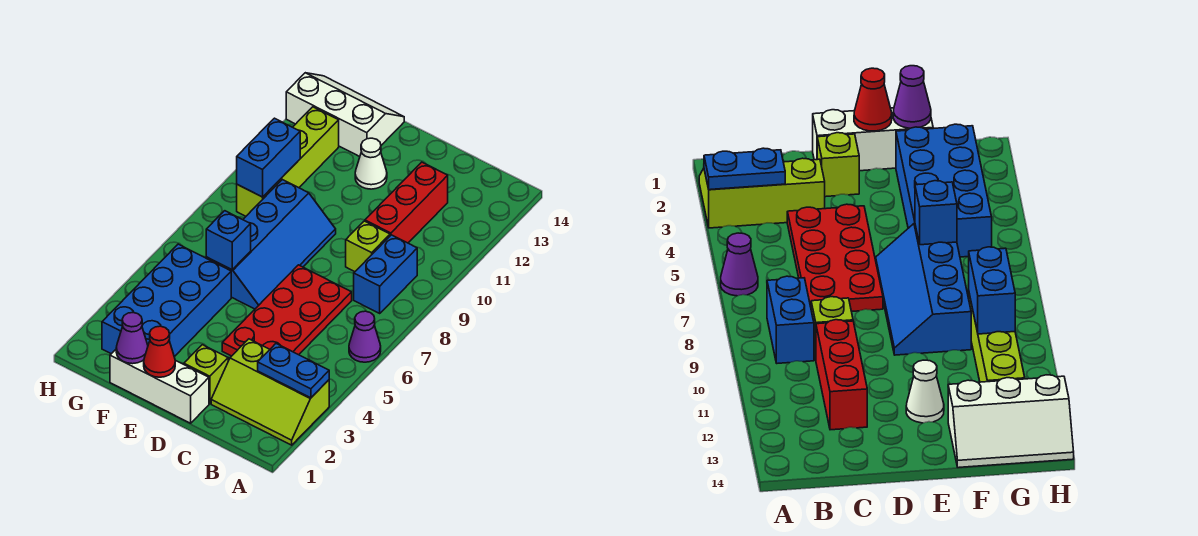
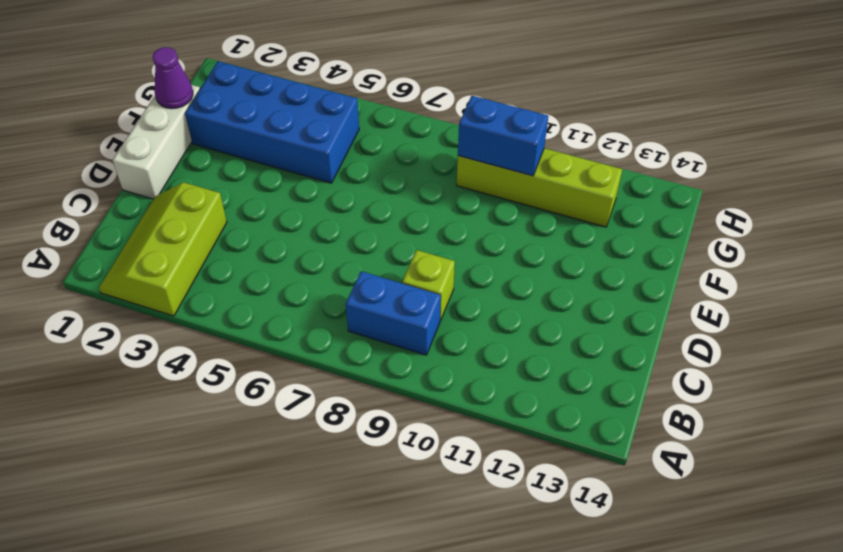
none -> purple cone A6 level 1
none -> red plate C4:D7 level 1
none -> red brick C10:C12 level 1

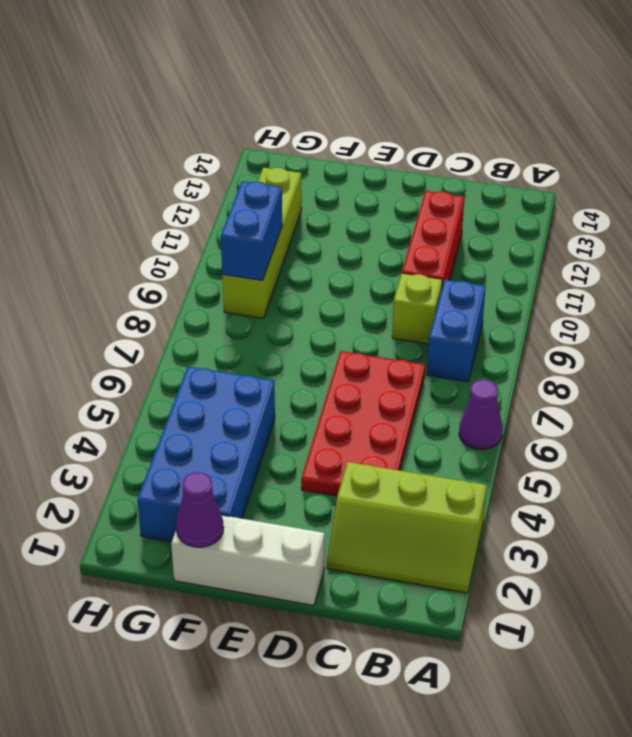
none -> lime brick D2 level 1
none -> blue slope E6:F9 level 1 top F
none -> white cone E12 level 1

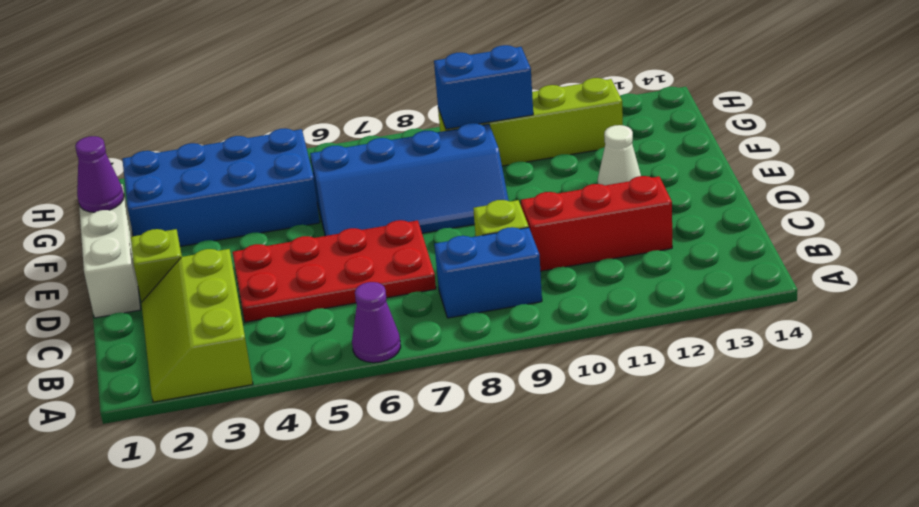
none -> white slope F13:H14 level 1 top 13
none -> blue plate A3:B3 level 2
none -> red cone E1 level 2

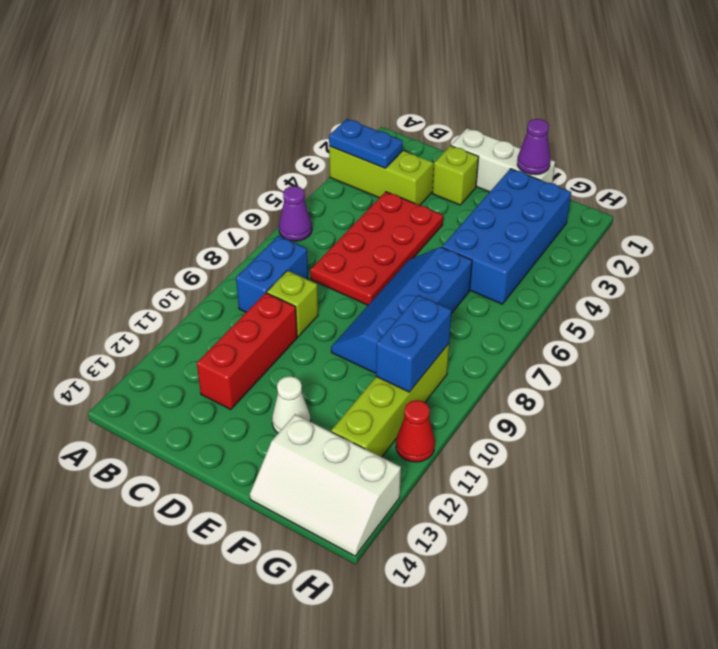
red cone H11 level 1 -> red cone E1 level 2
none -> blue brick F6 level 2

